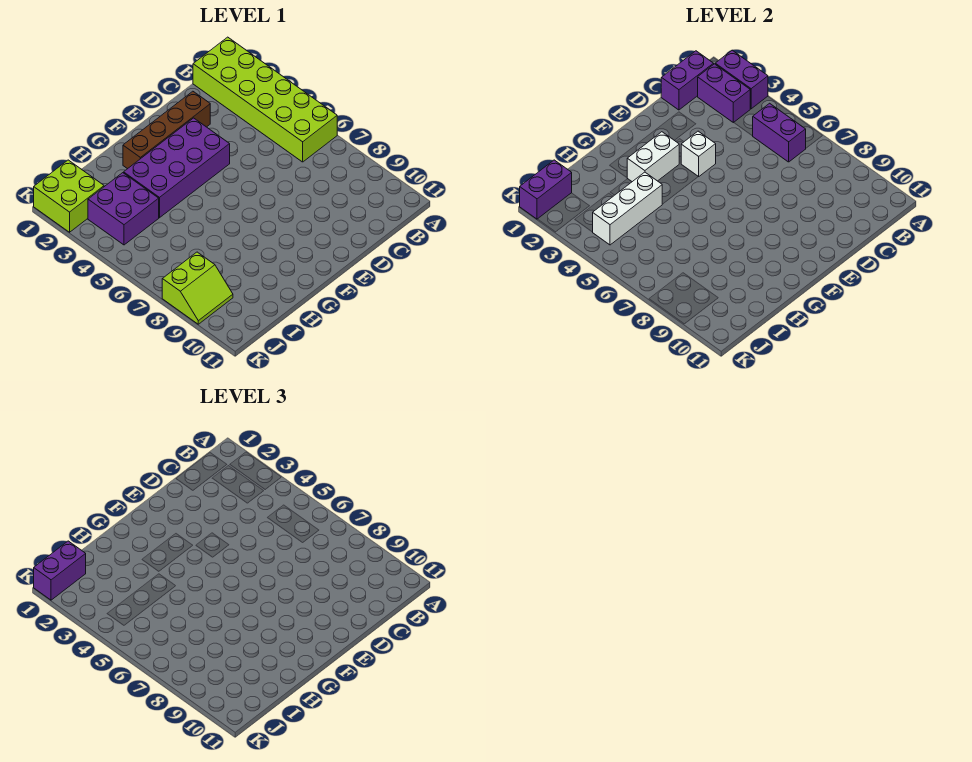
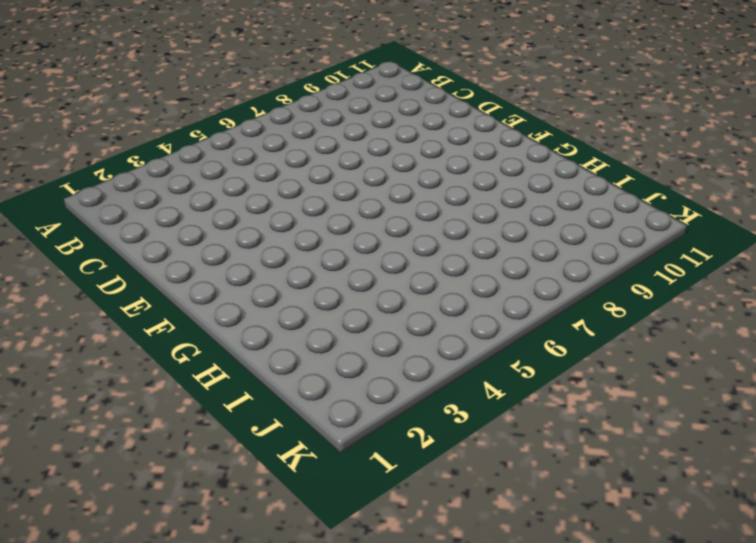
none -> lime brick A1:B6 level 1
none -> brown brick D2:G2 level 1
none -> purple brick E3:H4 level 1

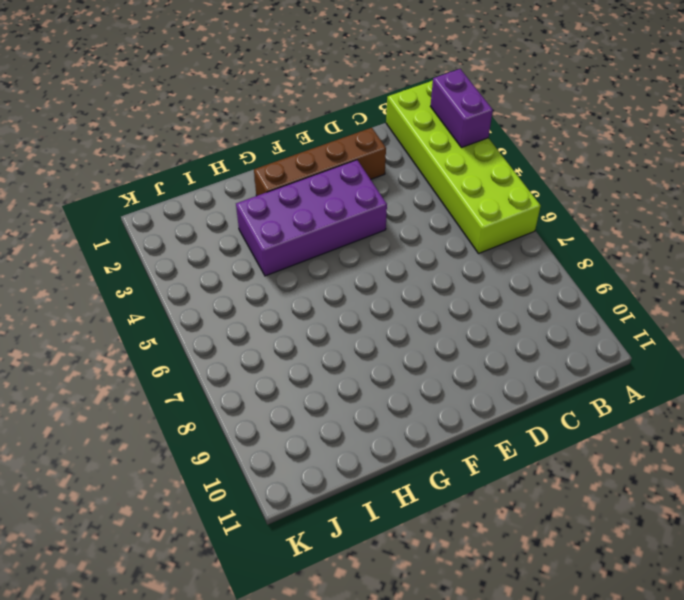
none -> purple brick I3:J4 level 1
none -> lime brick J1:K2 level 1
none -> lime slope J8:K9 level 1 top 8

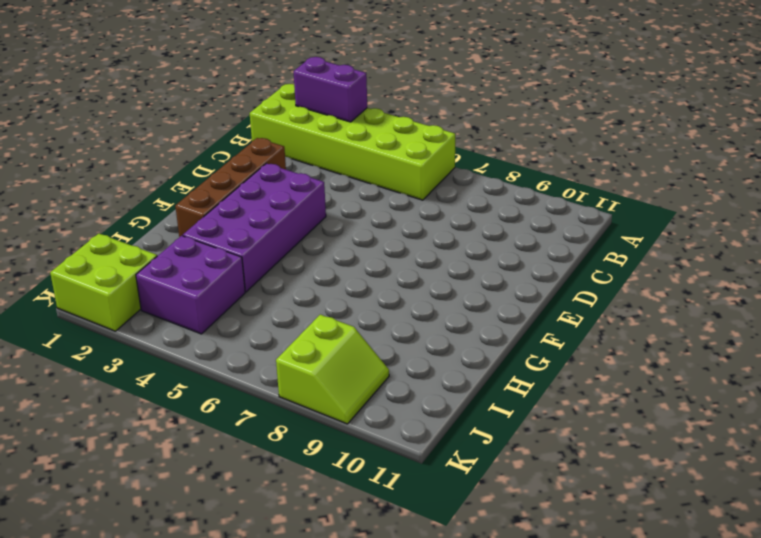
none -> purple brick B1:C1 level 2
none -> purple brick B2:B3 level 2
none -> purple brick B5:B6 level 2

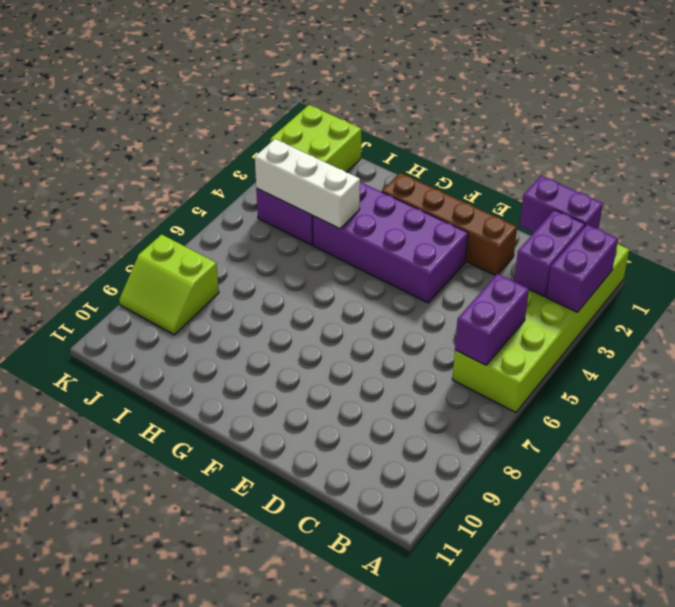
none -> white brick E4 level 2
none -> white brick F3:G3 level 2
none -> purple brick J1:K1 level 2

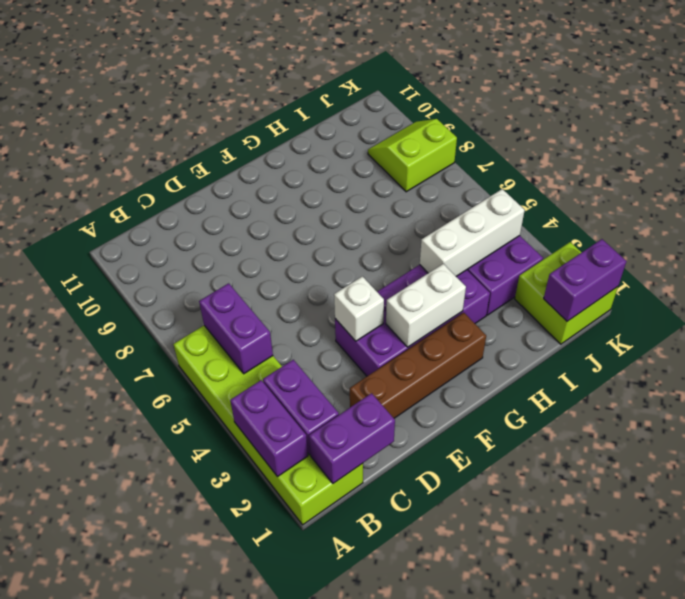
none -> purple brick J1:K1 level 3

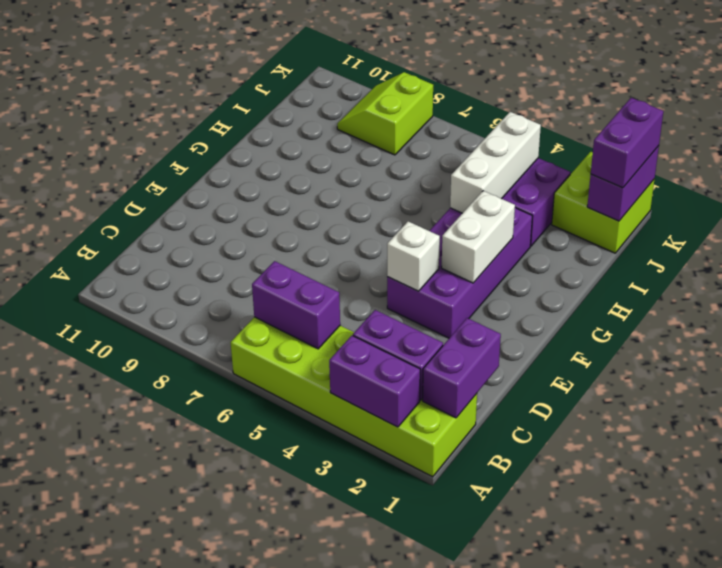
none -> brown brick D2:G2 level 1

